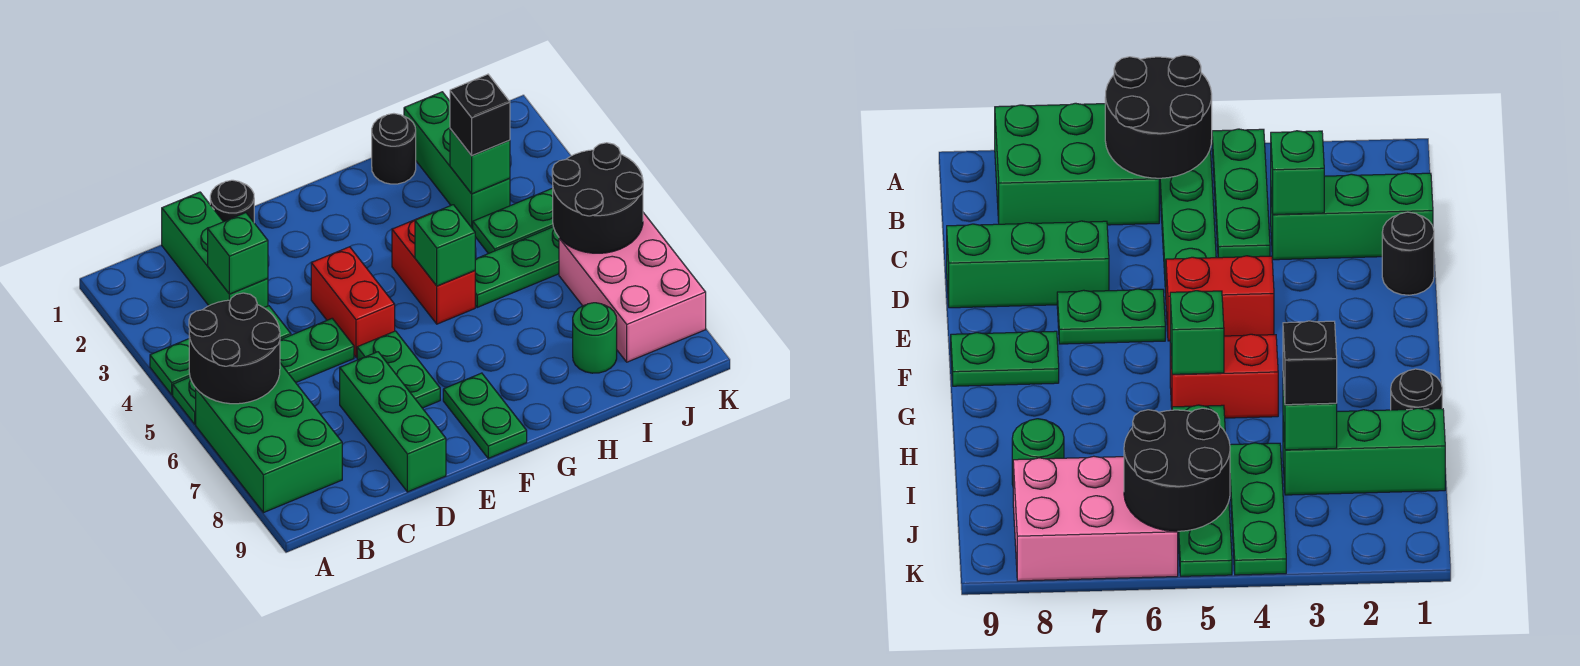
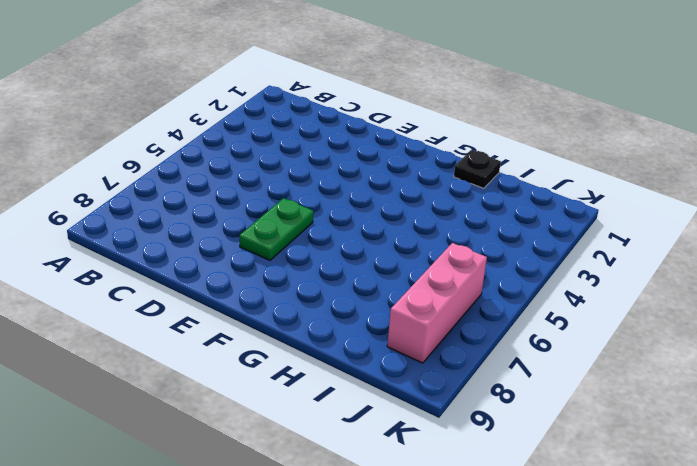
black plate H1 level 1 -> black round brick H1 level 1
pink brick J6:J8 level 1 -> pink brick J6:K8 level 1
none -> green plate A4:C4 level 1
none -> green plate A5:D5 level 1
none -> green brick A6:B8 level 1

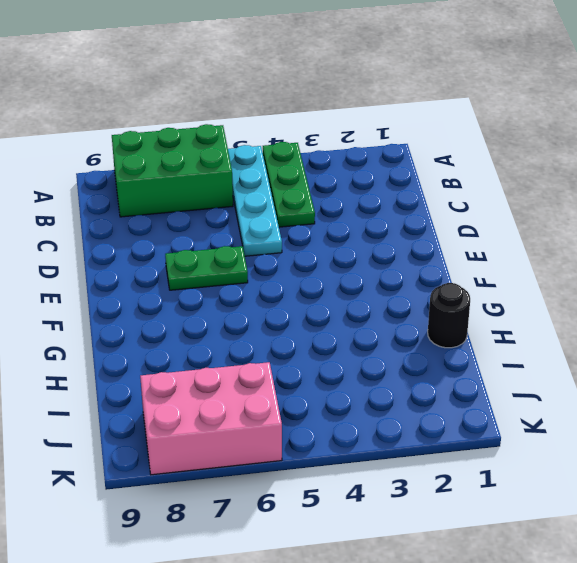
cyan plate A5:D5 level 1 -> green plate A5:D5 level 1
none -> green brick C1:C3 level 1
none -> black round brick D1 level 1
none -> green brick D7:D9 level 1

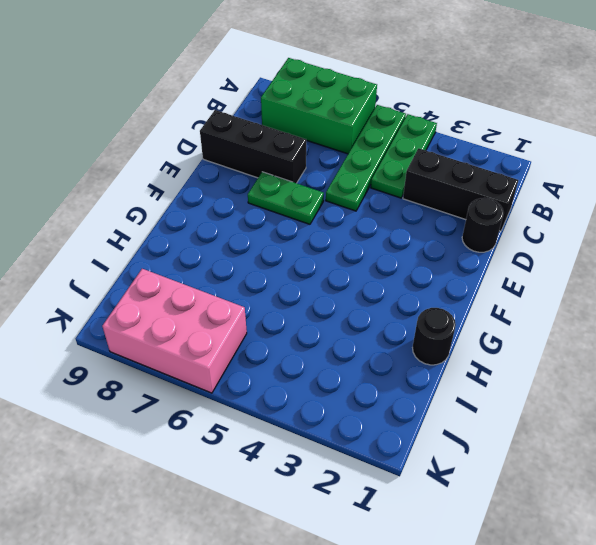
black brick C1:C3 level 1 -> green brick C1:C3 level 1
black brick D7:D9 level 1 -> green brick D7:D9 level 1
none -> red brick E4:E5 level 1
none -> green plate F8:F9 level 1
none -> red brick G4:G5 level 1

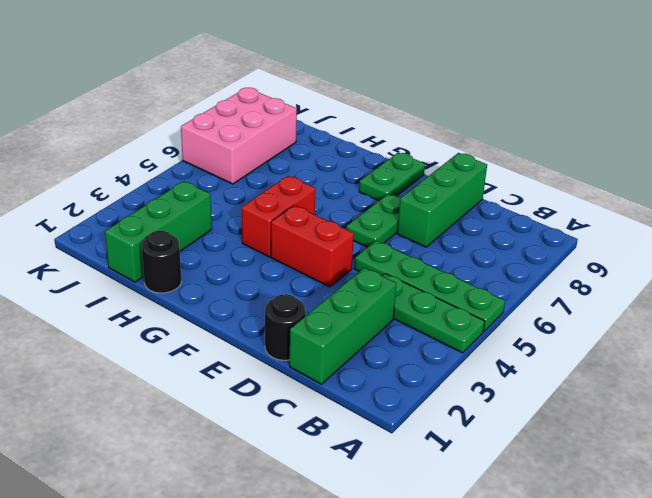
red brick E4:F4 level 1 -> red brick E4:E5 level 1
none -> green brick A6:B8 level 1
none -> green plate H5:K5 level 1
none -> green plate I4:K4 level 1

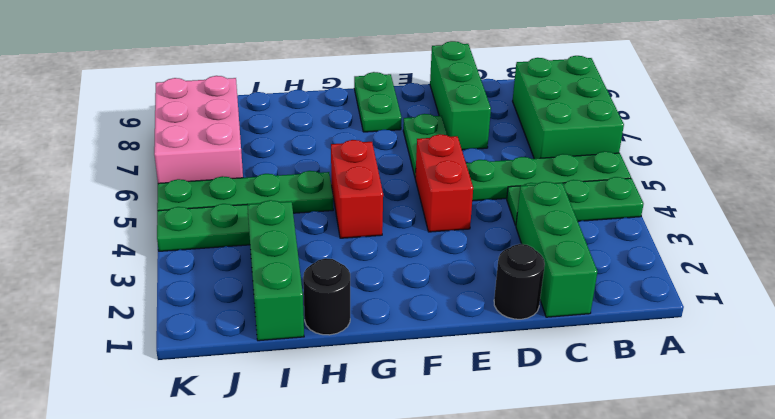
none -> green round brick I8 level 1
none -> black round brick A5:B6 level 2
none -> green brick C3 level 2

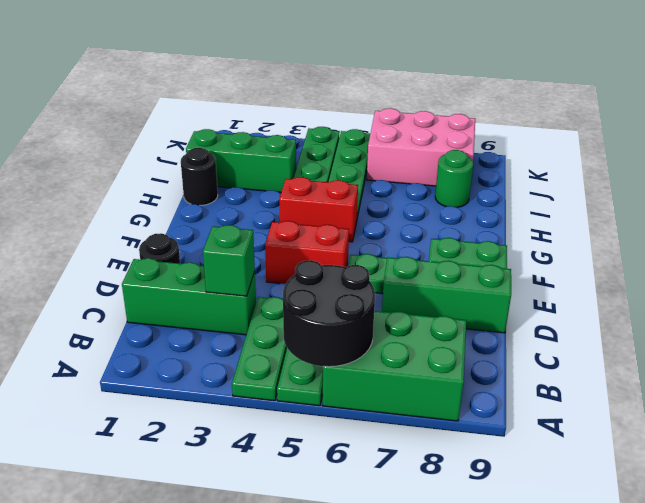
none -> green brick G5 level 2
none -> green brick I3 level 2
none -> black round brick J5:K6 level 2

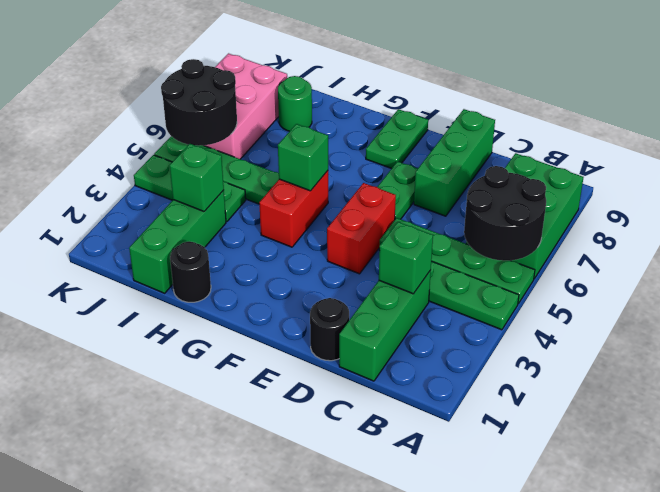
none -> black brick I3 level 3

